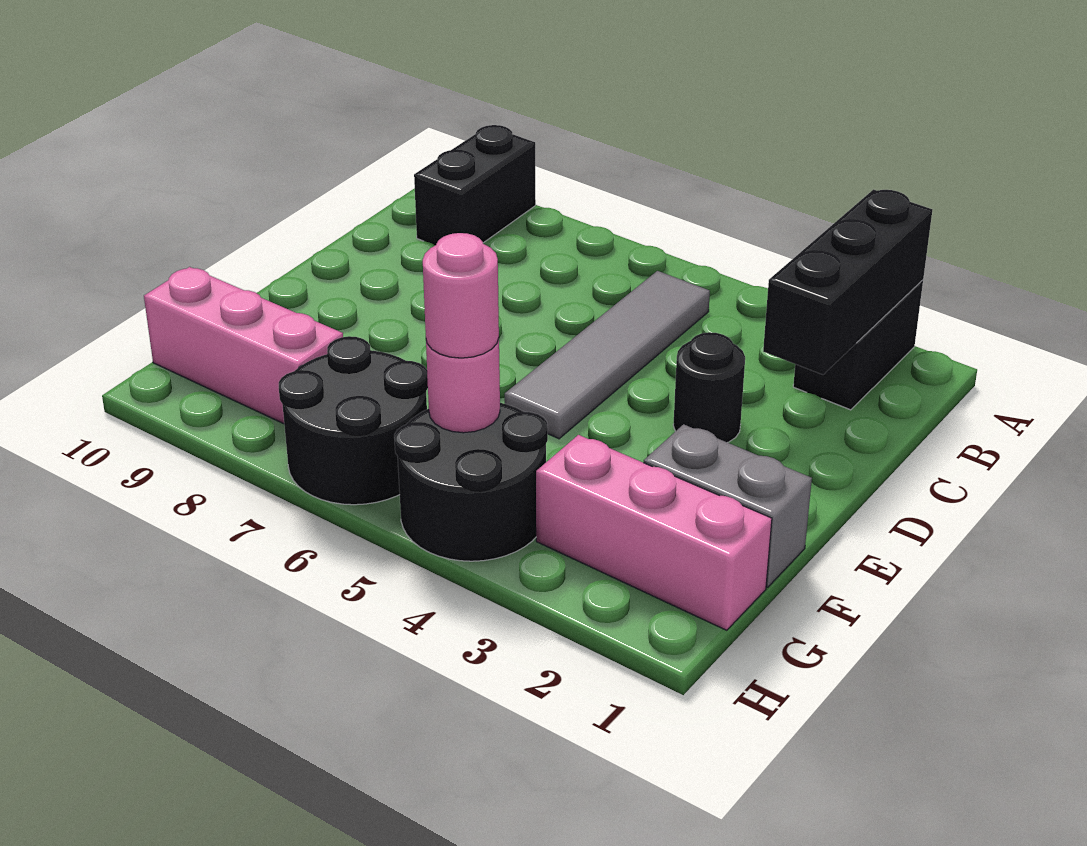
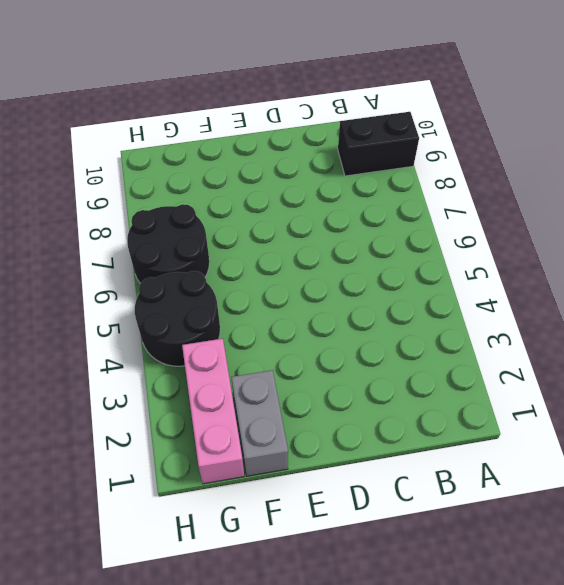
none -> black brick A2:B2 level 1
none -> grey tile B5:E5 level 1
none -> black round brick D3 level 1

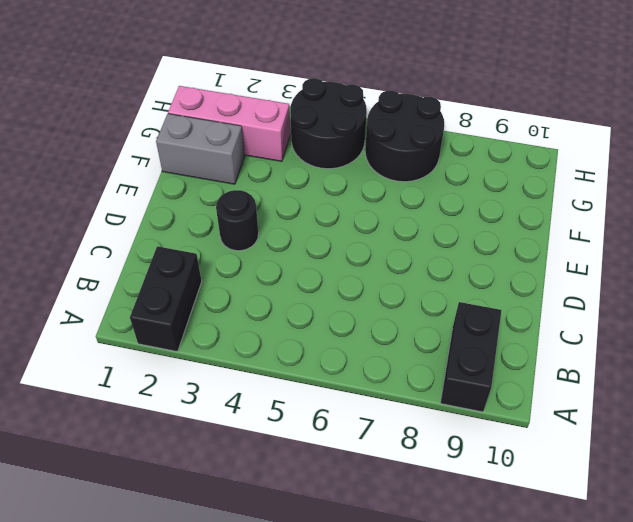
none -> grey tile B5:E5 level 1
none -> pink brick G8:G10 level 1
none -> black brick A2:C2 level 2

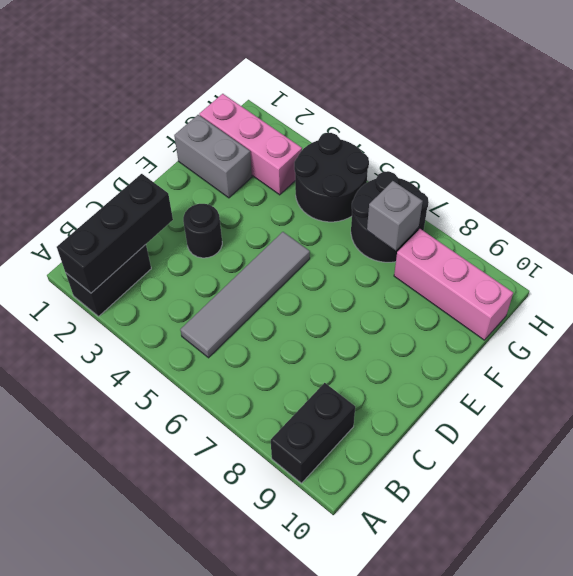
grey brick G7 level 2 -> none
none -> pink round brick G5 level 2
none -> pink round brick G5 level 3

